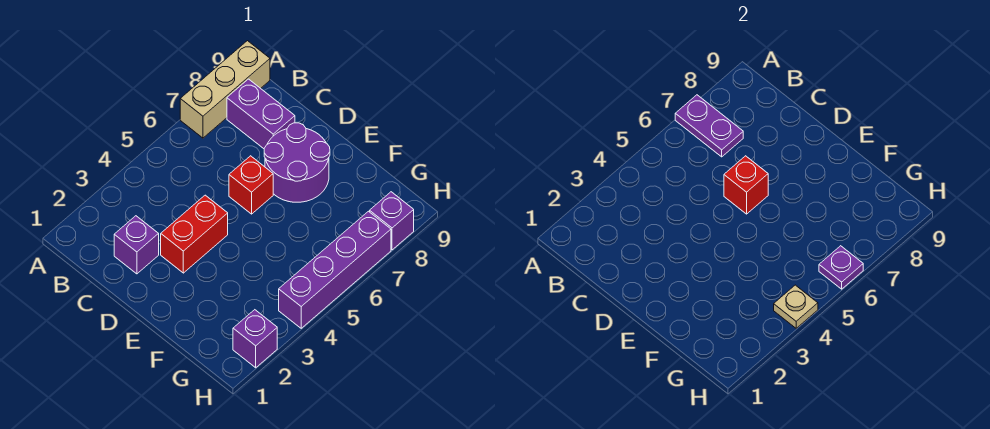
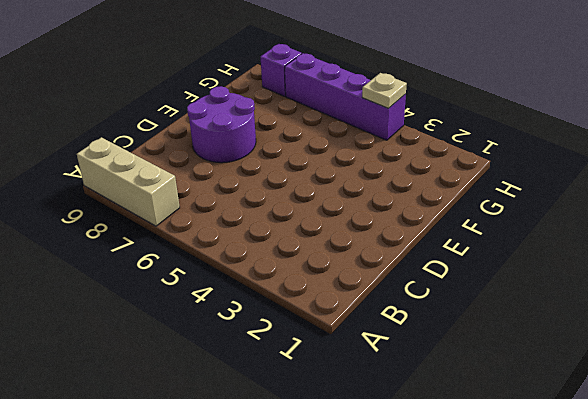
none -> purple brick B8:C8 level 1
none -> purple brick C2 level 1
none -> red brick D3:D4 level 1

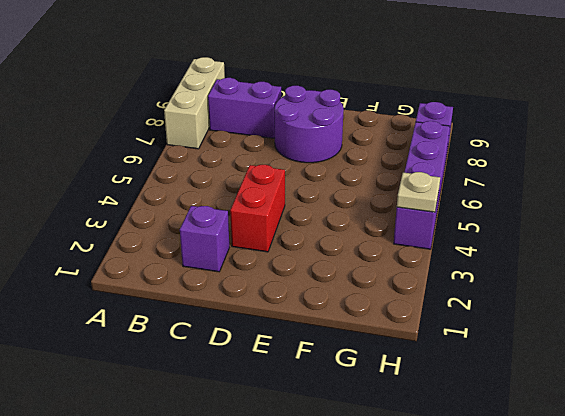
none -> red brick D6 level 1
none -> purple brick H2 level 1
none -> purple plate A7:B7 level 2

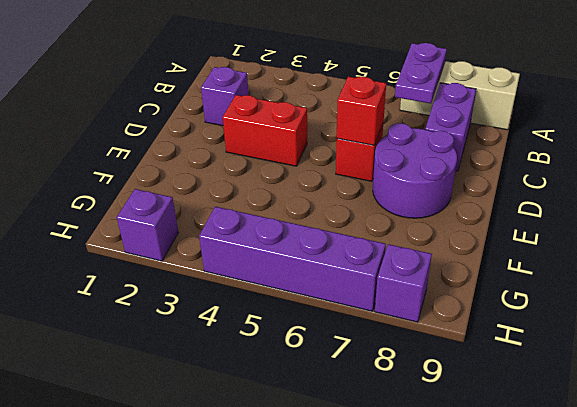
none -> tan plate H4 level 2
none -> purple plate H6 level 2

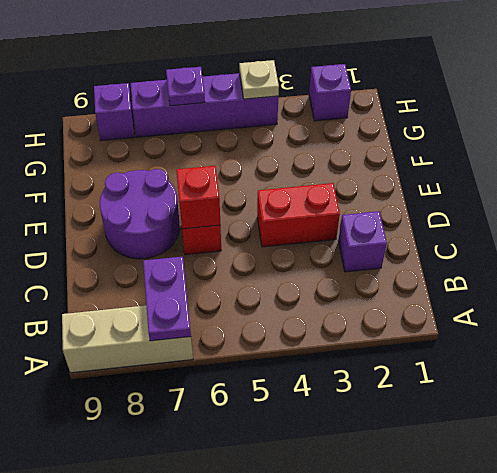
none -> purple brick B8:C8 level 1

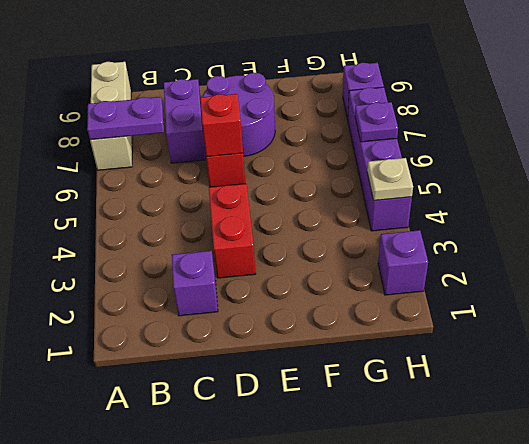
purple brick C7:C8 level 1 -> purple brick B8:C8 level 1

